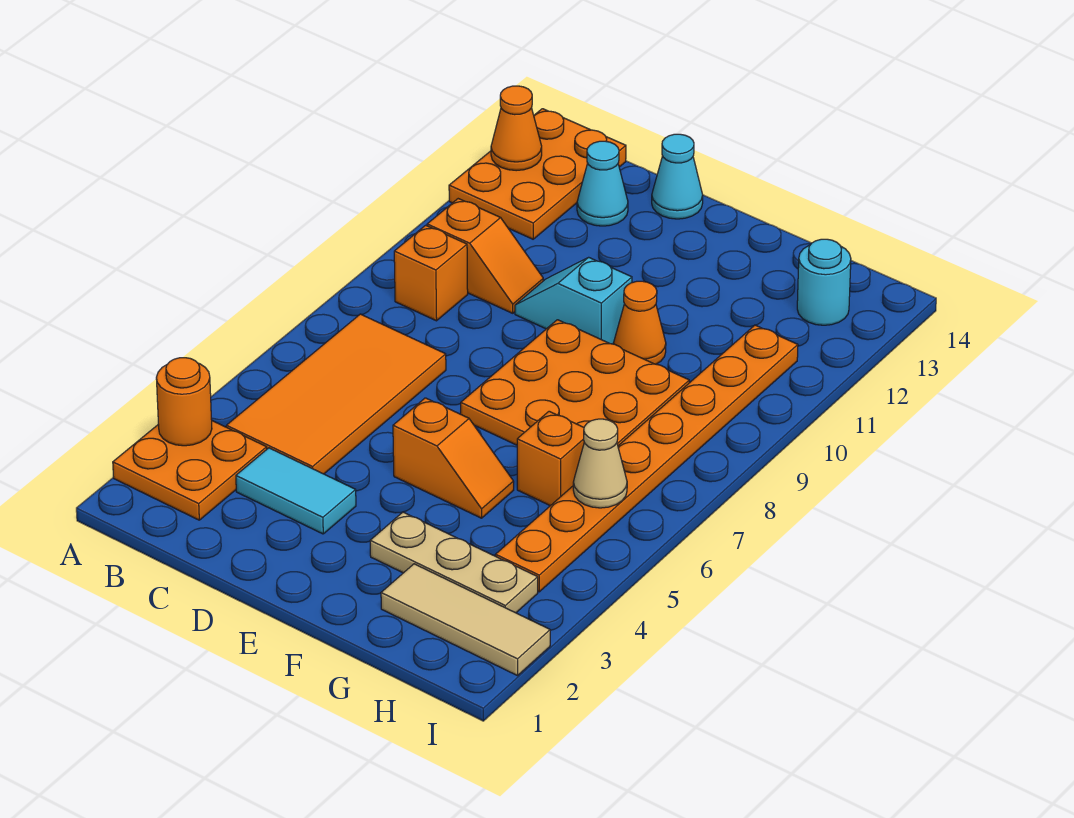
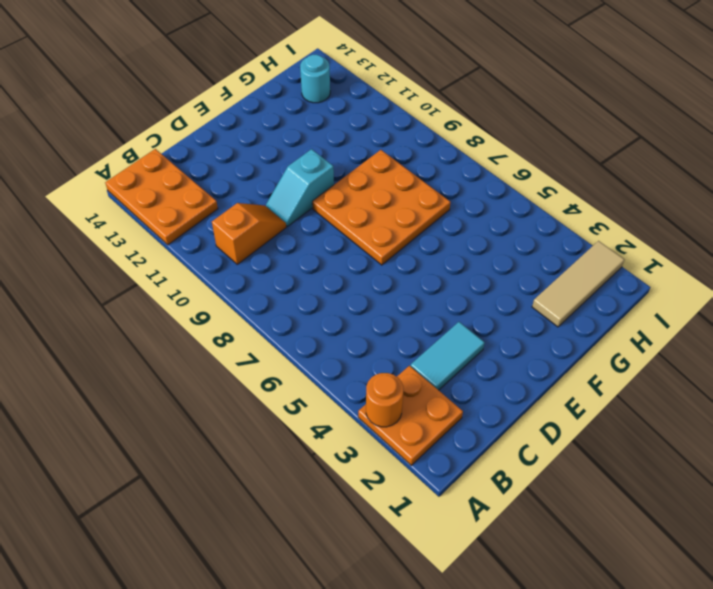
none -> orange tile B4:C7 level 1
none -> orange brick B9 level 1
none -> cyan cone C13 level 1

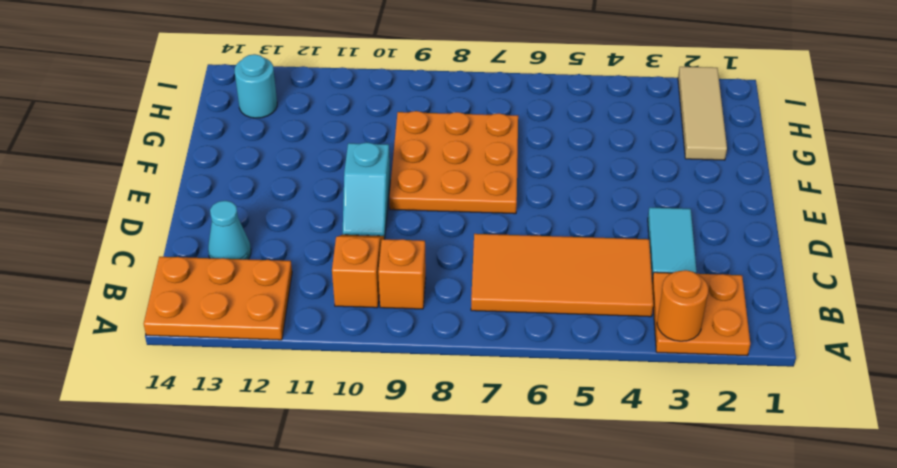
none -> cyan cone D14 level 1
none -> orange slope E5:F5 level 1 top E
none -> tan plate F3:H3 level 1

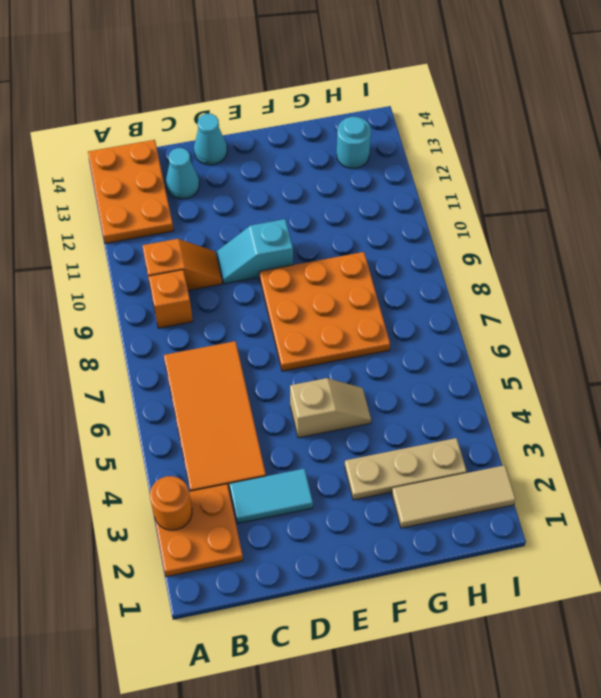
tan slope E5:F5 level 1 top E -> orange slope E5:F5 level 1 top E
none -> orange cone F10 level 1
none -> orange brick G6 level 1
none -> orange plate H4:H11 level 1

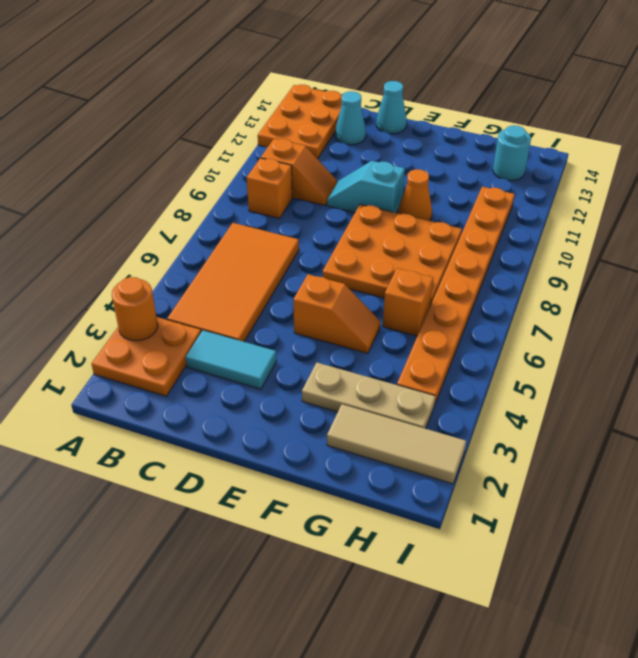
none -> orange cone A13 level 2
none -> tan cone H6 level 2

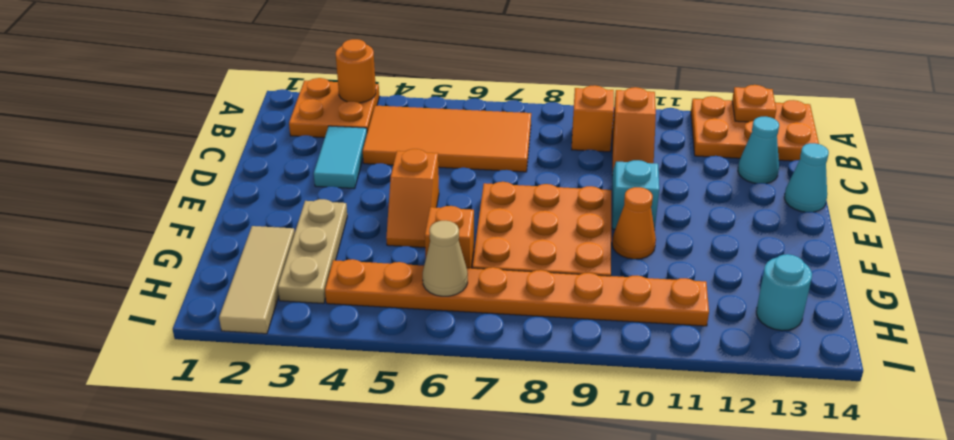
orange plate A13 level 2 -> orange cone A13 level 2

